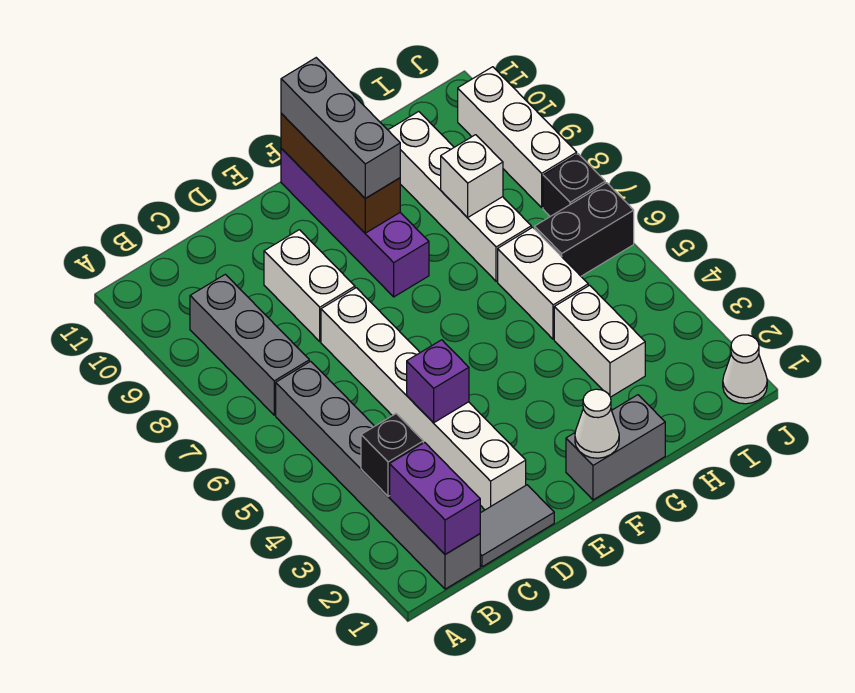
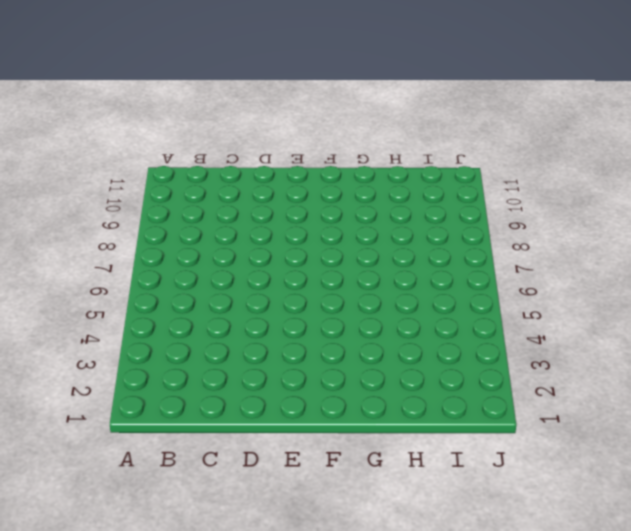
none -> grey brick B1:B6 level 1
none -> grey brick B7:B9 level 1
none -> grey tile C1:D1 level 1

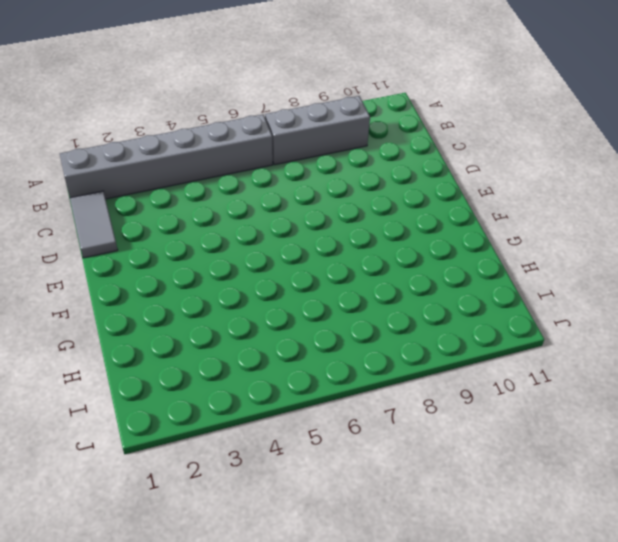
none -> white brick D2:D7 level 1
none -> white brick D8:D9 level 1
none -> grey brick F1:G1 level 1

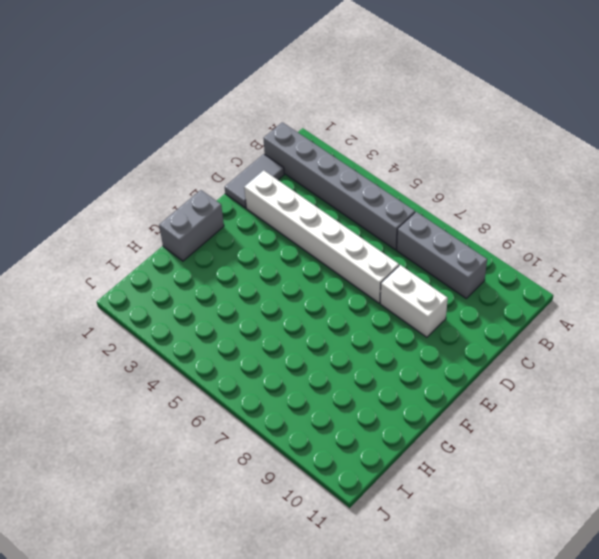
none -> purple brick F8:F11 level 1
none -> white brick H3:H4 level 1
none -> white brick H5:H6 level 1

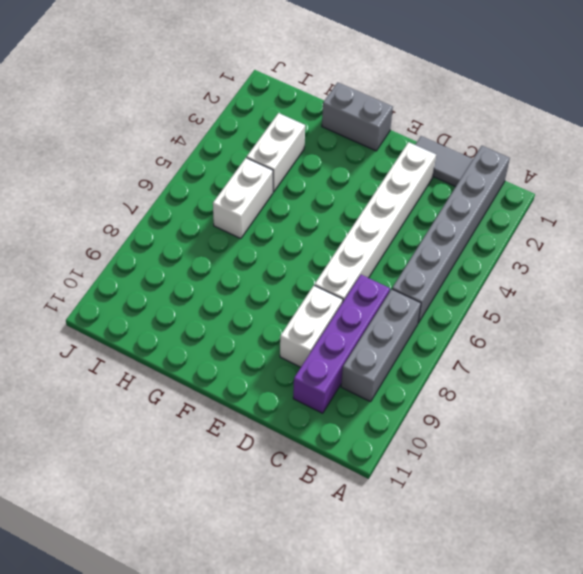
purple brick C7:C10 level 1 -> purple brick F8:F11 level 1
none -> white brick H7:H10 level 1
none -> black brick I6:J6 level 1
none -> white cone J1 level 1

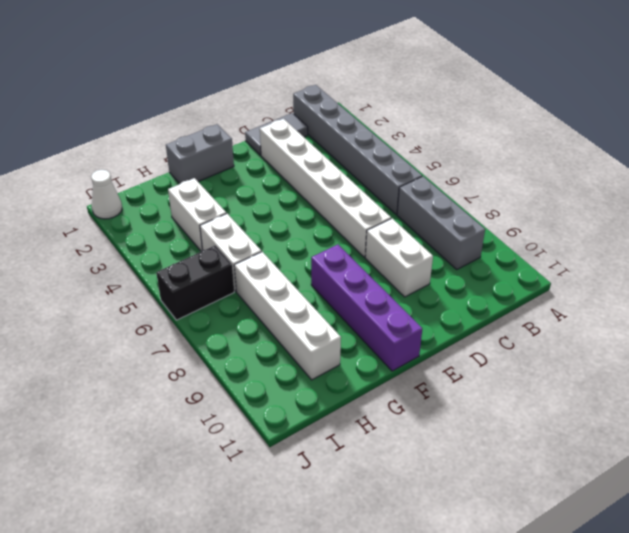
none -> black brick J7 level 1
none -> white brick J8:J10 level 1
none -> purple brick B1:B2 level 2

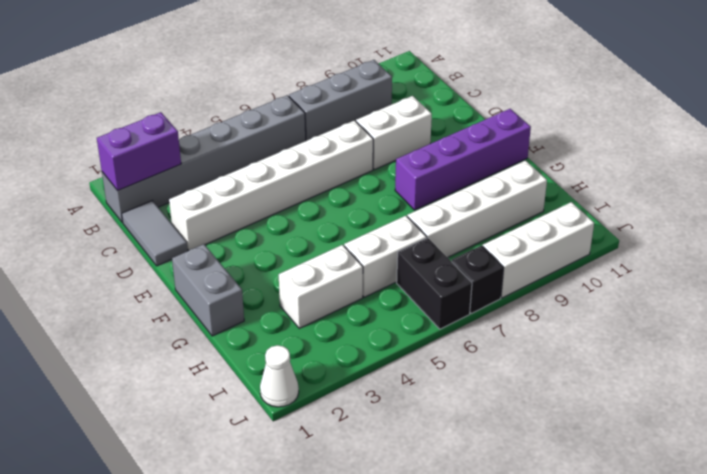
none -> black brick B3 level 2
none -> purple brick D4 level 2
none -> white cone F1 level 2

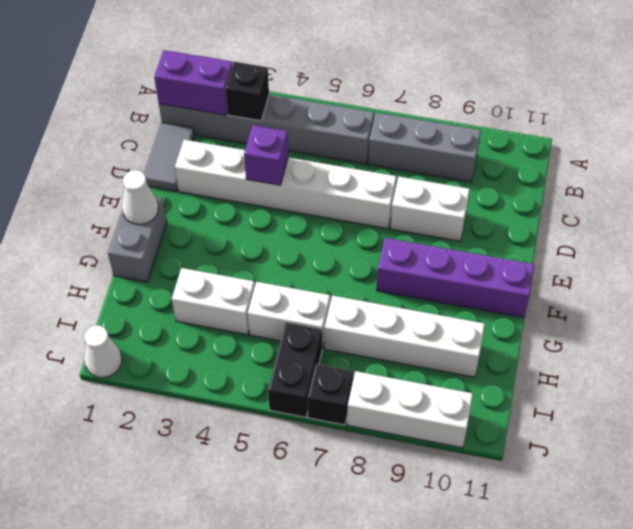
none -> brown brick F9:F11 level 2
none -> white brick H8 level 2
none -> grey brick F9:F11 level 3

